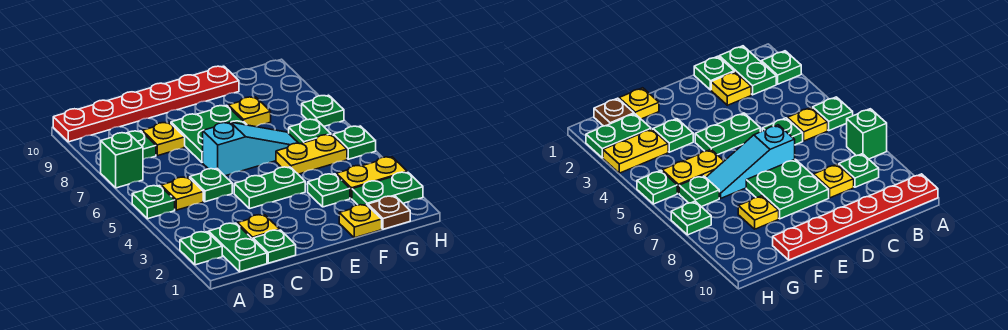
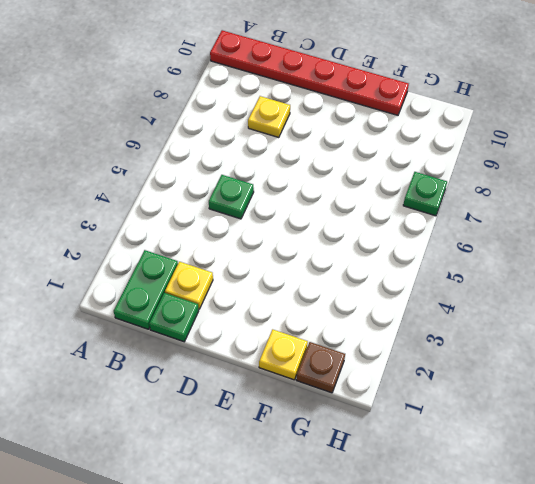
none -> green plate A2 level 1
none -> green plate A5 level 1
none -> green brick A7 level 1

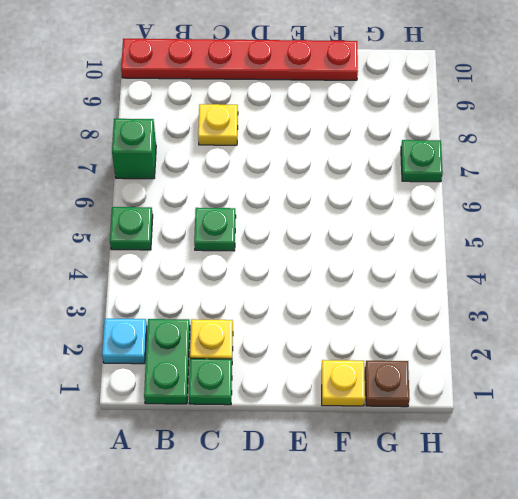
cyan plate A2 level 1 -> green plate A2 level 1
none -> yellow plate B5 level 1
none -> green plate B8 level 1
none -> green plate D4:E4 level 1

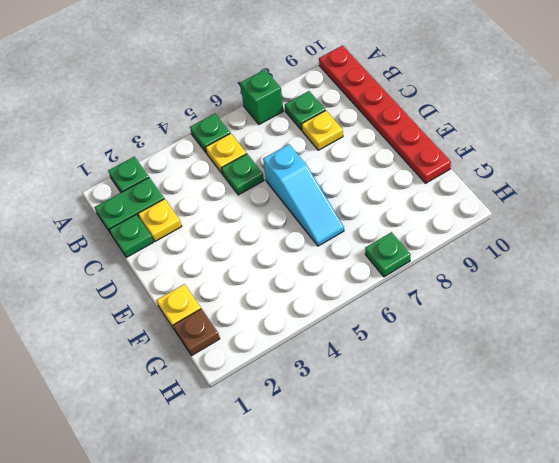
none -> green plate D4:E4 level 1
none -> green plate D7:E8 level 1
none -> green plate F3 level 1

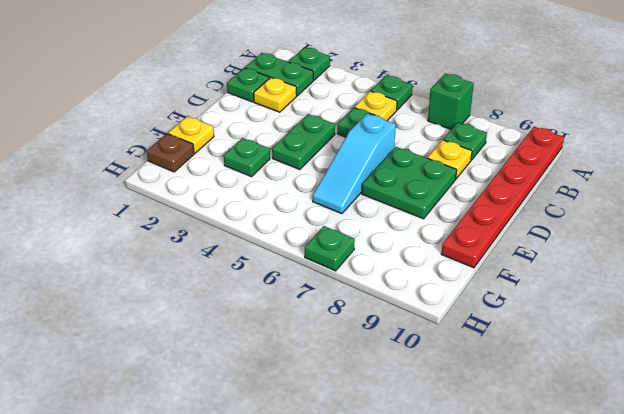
none -> yellow plate F5:G5 level 1
none -> yellow plate F8 level 1
none -> green plate G2:H2 level 1

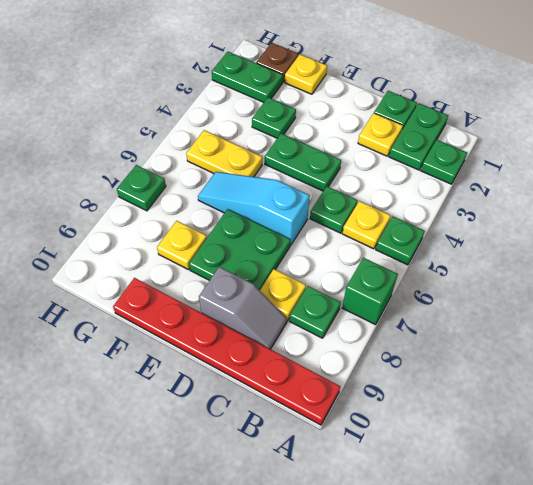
grey slope C9:D9 level 1 top D -> none
none -> yellow plate G3:H3 level 1
none -> green plate G6 level 1
none -> green plate H5 level 1

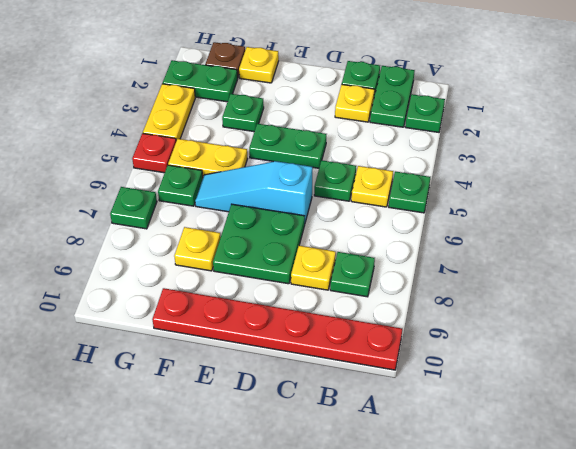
yellow plate H3:H4 level 1 -> yellow plate G3:H3 level 1
red plate H5 level 1 -> green plate H5 level 1
none -> green brick A7 level 1

